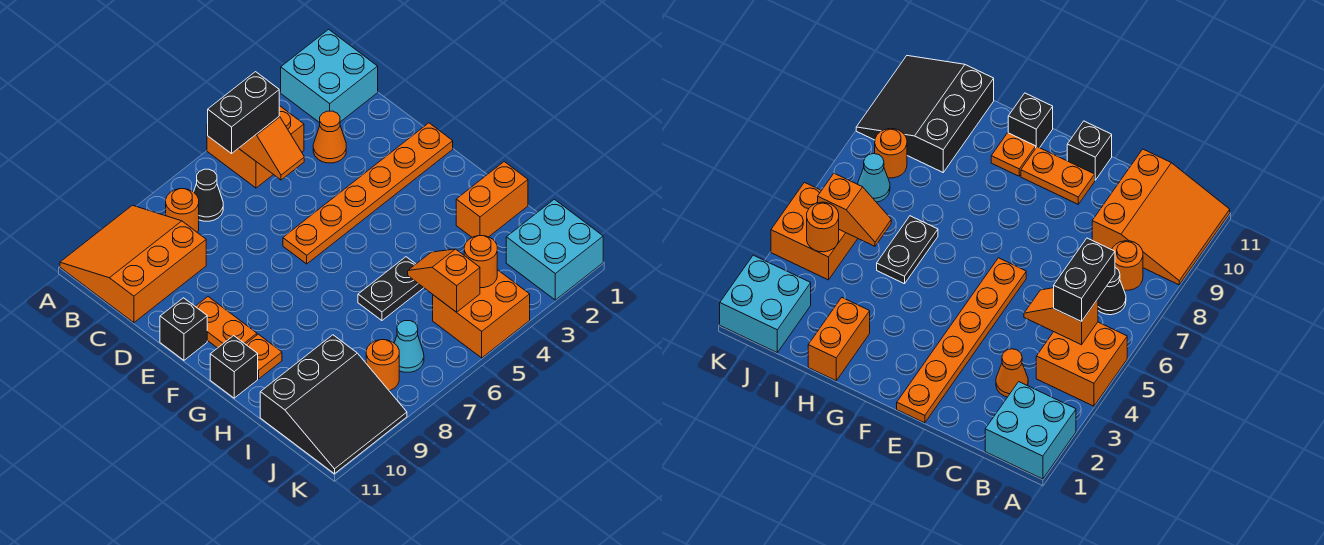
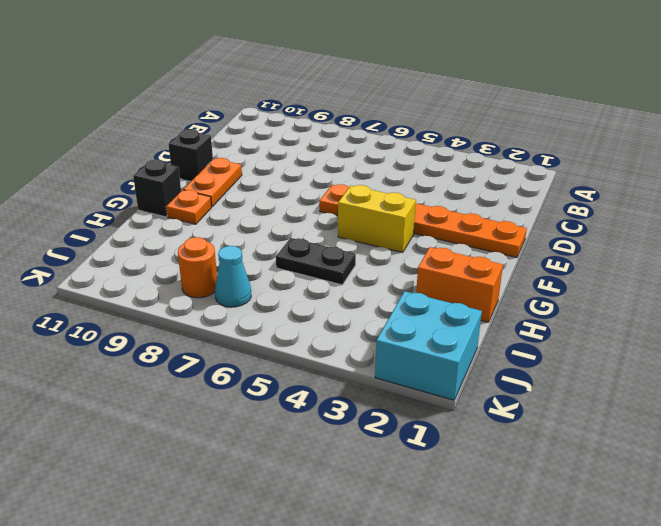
yellow brick F4:F5 level 1 -> none
none -> cyan brick A1:B2 level 1
none -> orange brick A4:B5 level 1
none -> orange slope A9:C11 level 1 top C

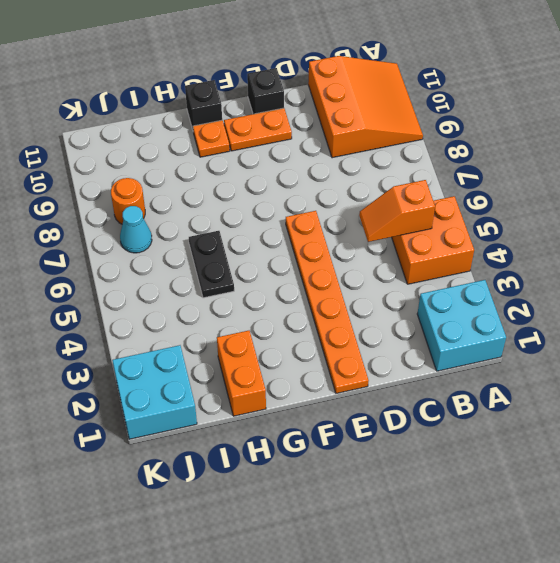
none -> black cone B7 level 1
none -> orange round brick B8 level 1
none -> orange cone C3 level 1

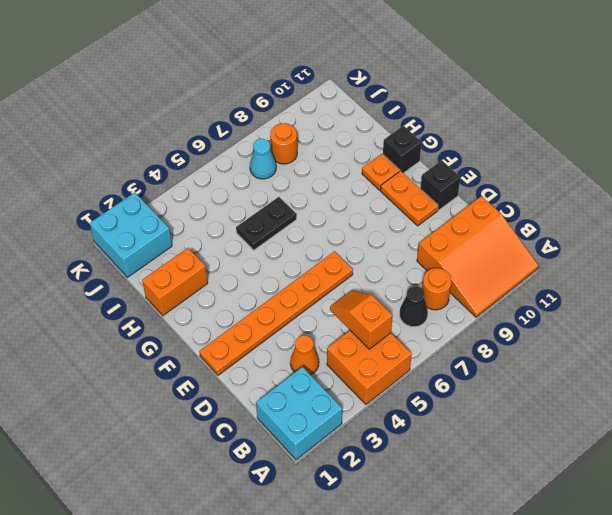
none -> black slope I9:K11 level 1 top I
none -> orange brick J4:K5 level 1
none -> orange slope I5:J5 level 2 top J

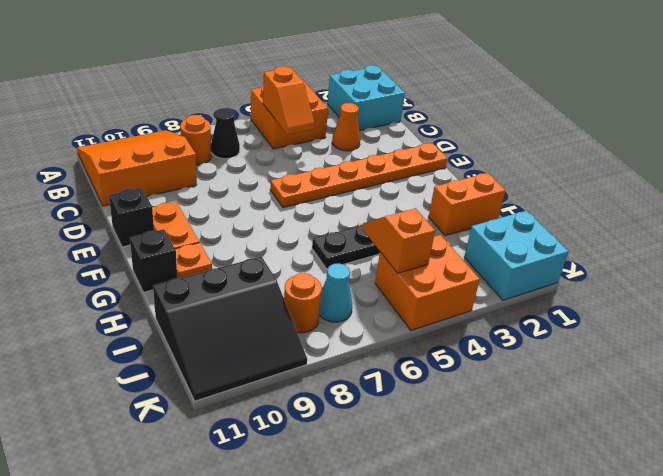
none -> orange round brick J4 level 2
none -> black brick B5:B6 level 3

